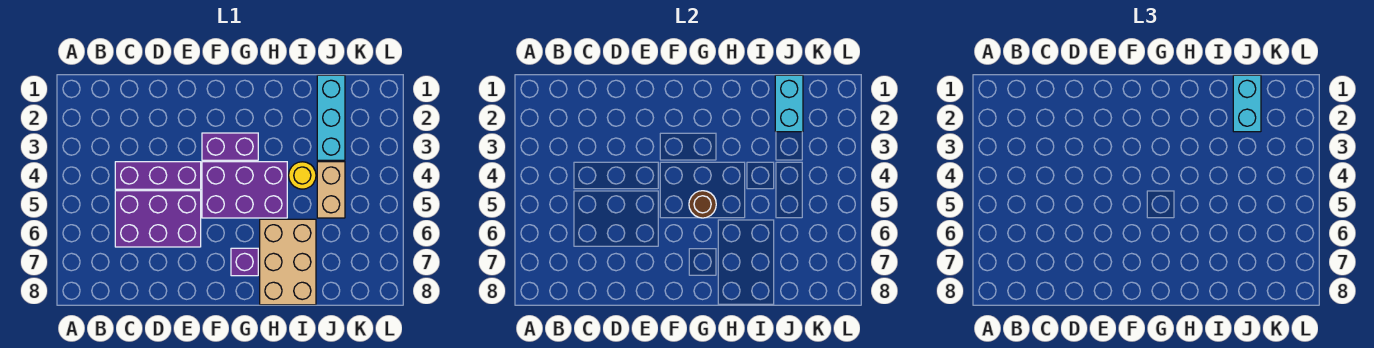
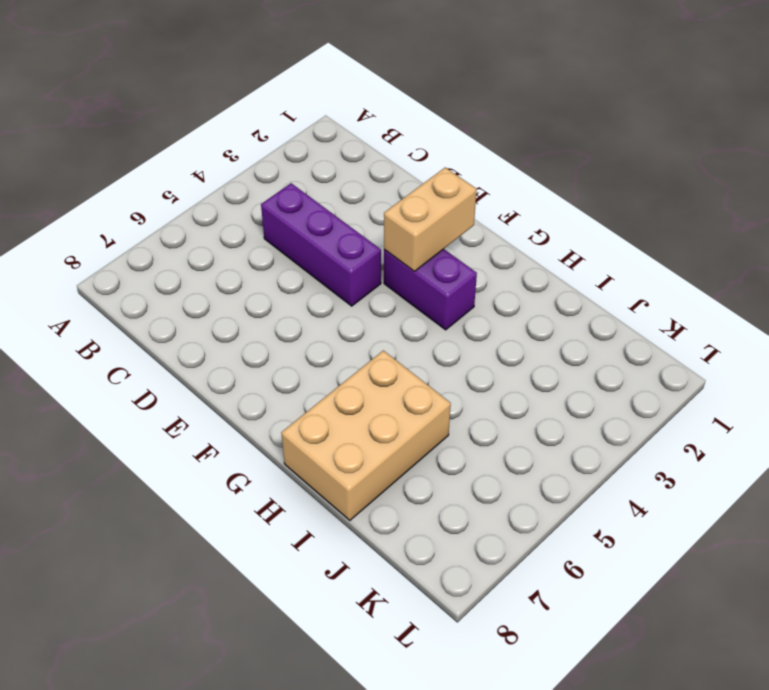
tan brick F2:F3 level 2 -> tan brick J4:J5 level 1
none -> purple brick C5:E6 level 1
none -> purple brick F4:H5 level 1
none -> purple brick G7 level 1

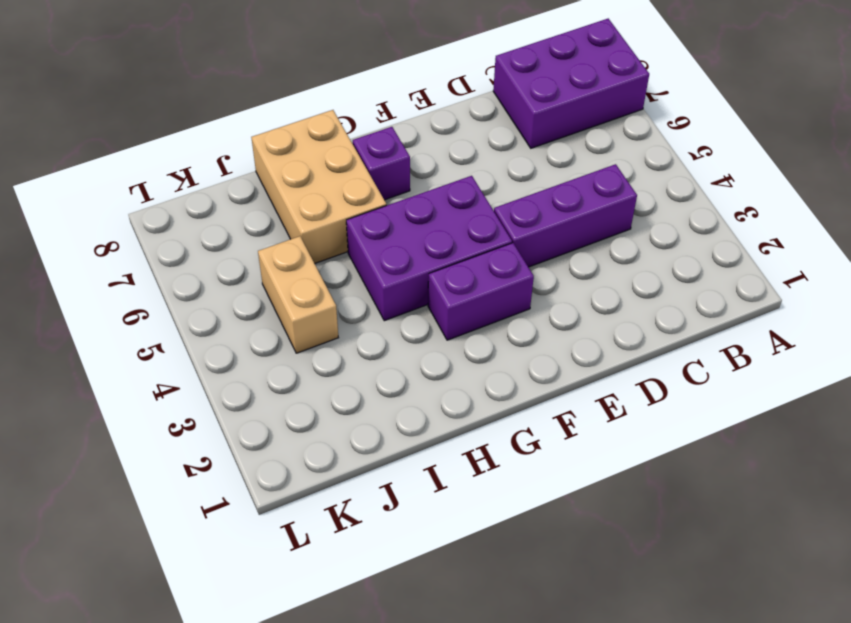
purple brick A7:C8 level 1 -> purple brick C5:E6 level 1
none -> yellow round brick I4 level 1
none -> cyan brick J1:J3 level 1
none -> brown round brick G5 level 2

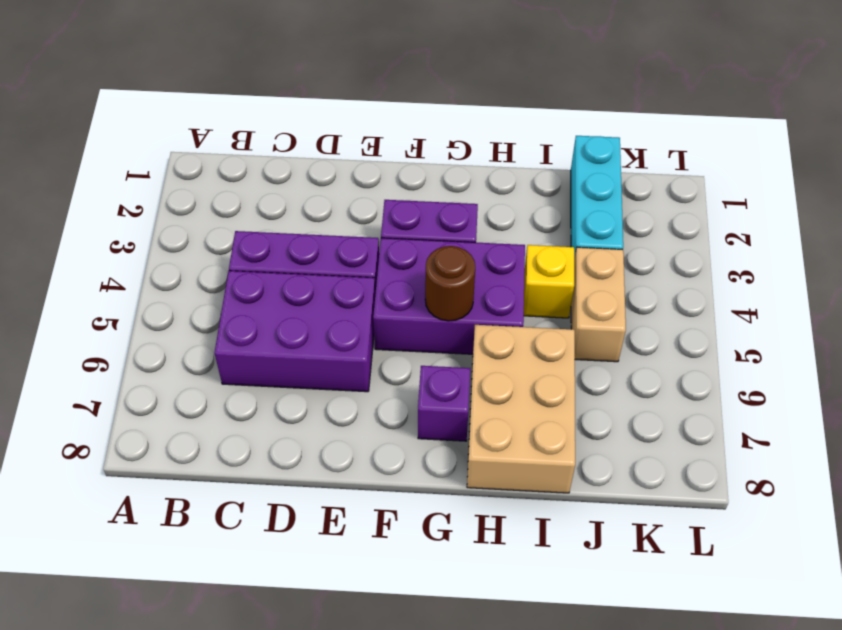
yellow brick I4 level 1 -> yellow round brick I4 level 1
none -> cyan brick J1:J2 level 2
none -> cyan brick J1:J2 level 3

